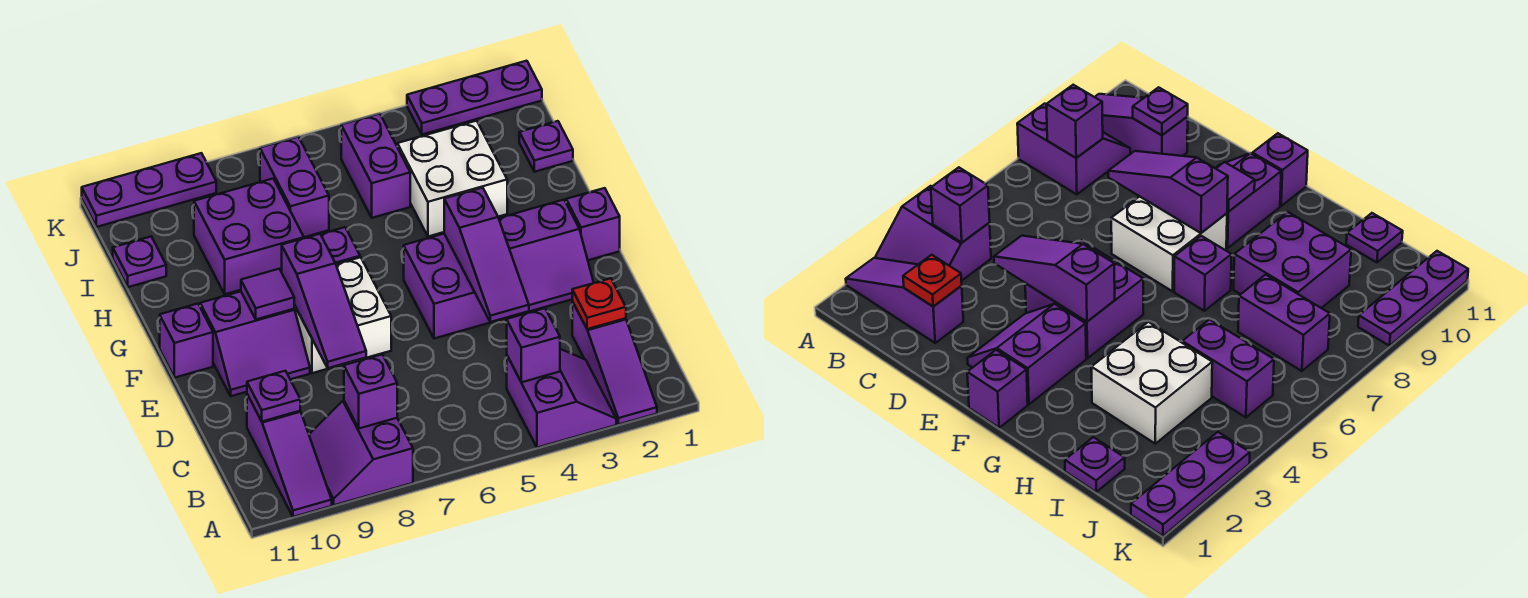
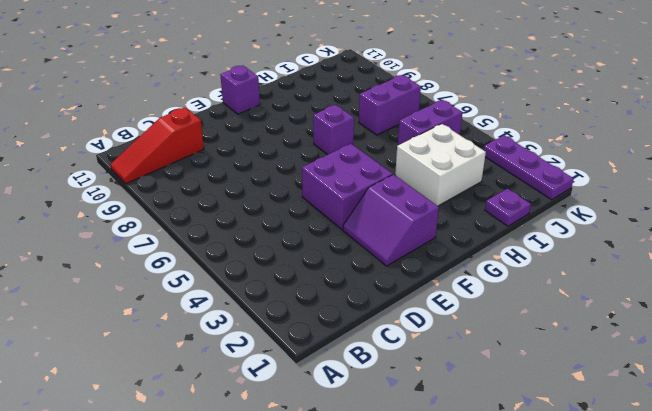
red slope A10:C10 level 1 top C -> purple slope A10:C10 level 1 top C
none -> purple slope A2:C2 level 1 top C
none -> purple slope A3:B4 level 1 top 4
none -> purple slope A8:B9 level 1 top 8

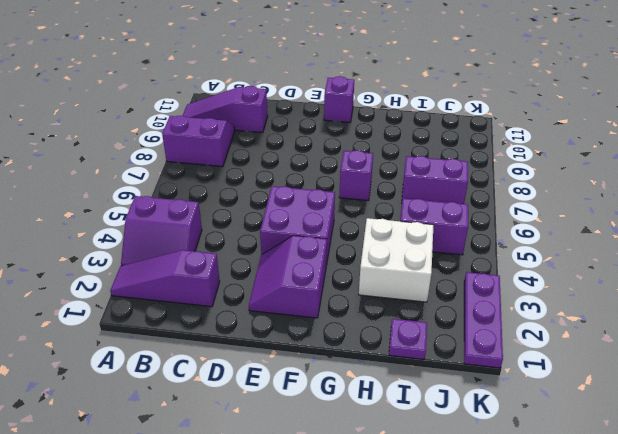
none -> white brick E7:F8 level 1
none -> purple slope E9:F10 level 1 top F
none -> purple brick F1 level 1

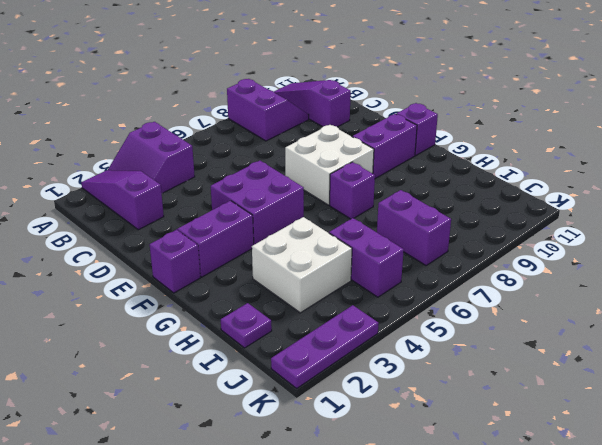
none -> purple brick H8:I9 level 1
none -> purple plate I11 level 1
none -> purple plate K9:K11 level 1

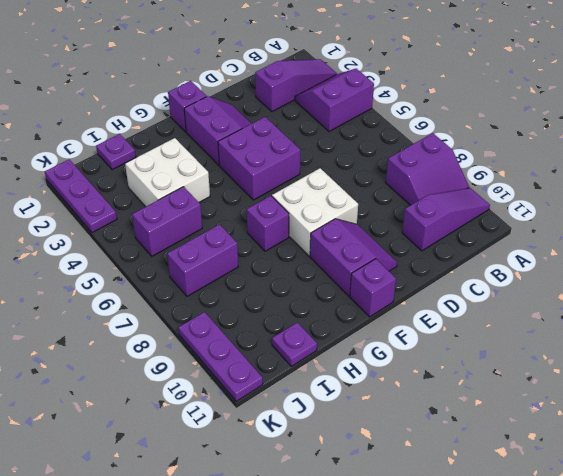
none -> purple brick H8:I9 level 1
none -> purple brick B4 level 2
none -> purple brick B8 level 2

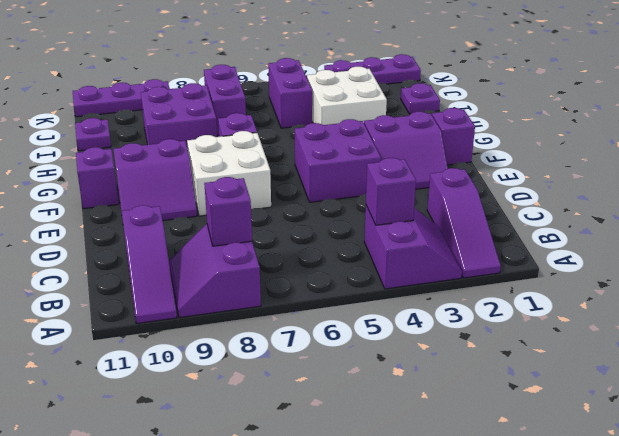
none -> red plate C2 level 2
none -> purple plate C10 level 2
none -> purple slope D4:F4 level 2 top F

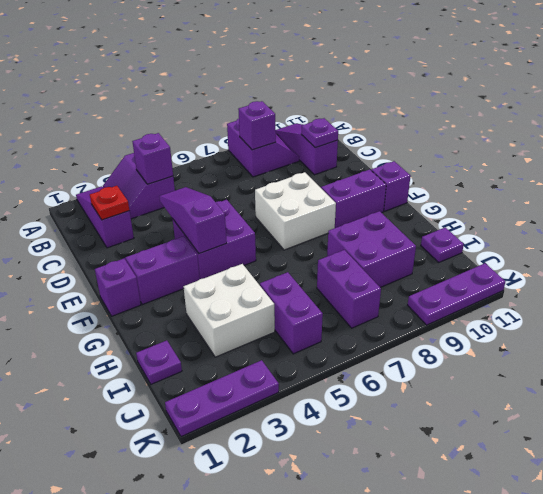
none -> purple brick G7 level 1
none -> purple slope D8:F8 level 2 top F
none -> purple tile F9 level 2

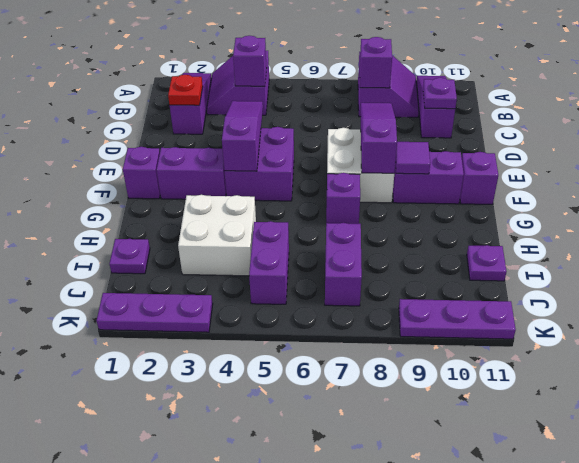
none -> purple brick H8:I9 level 1

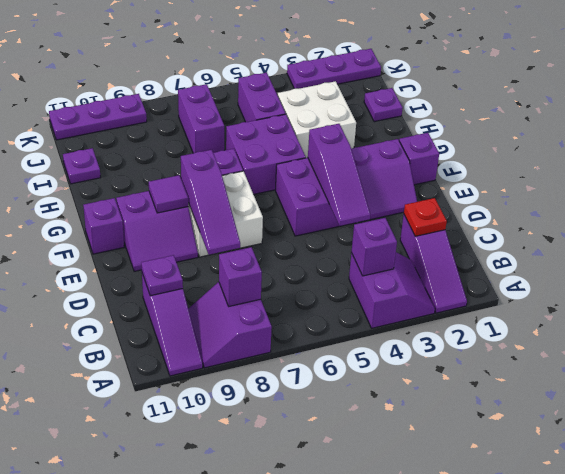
purple brick G5:H6 level 1 -> purple brick H8:I9 level 1

